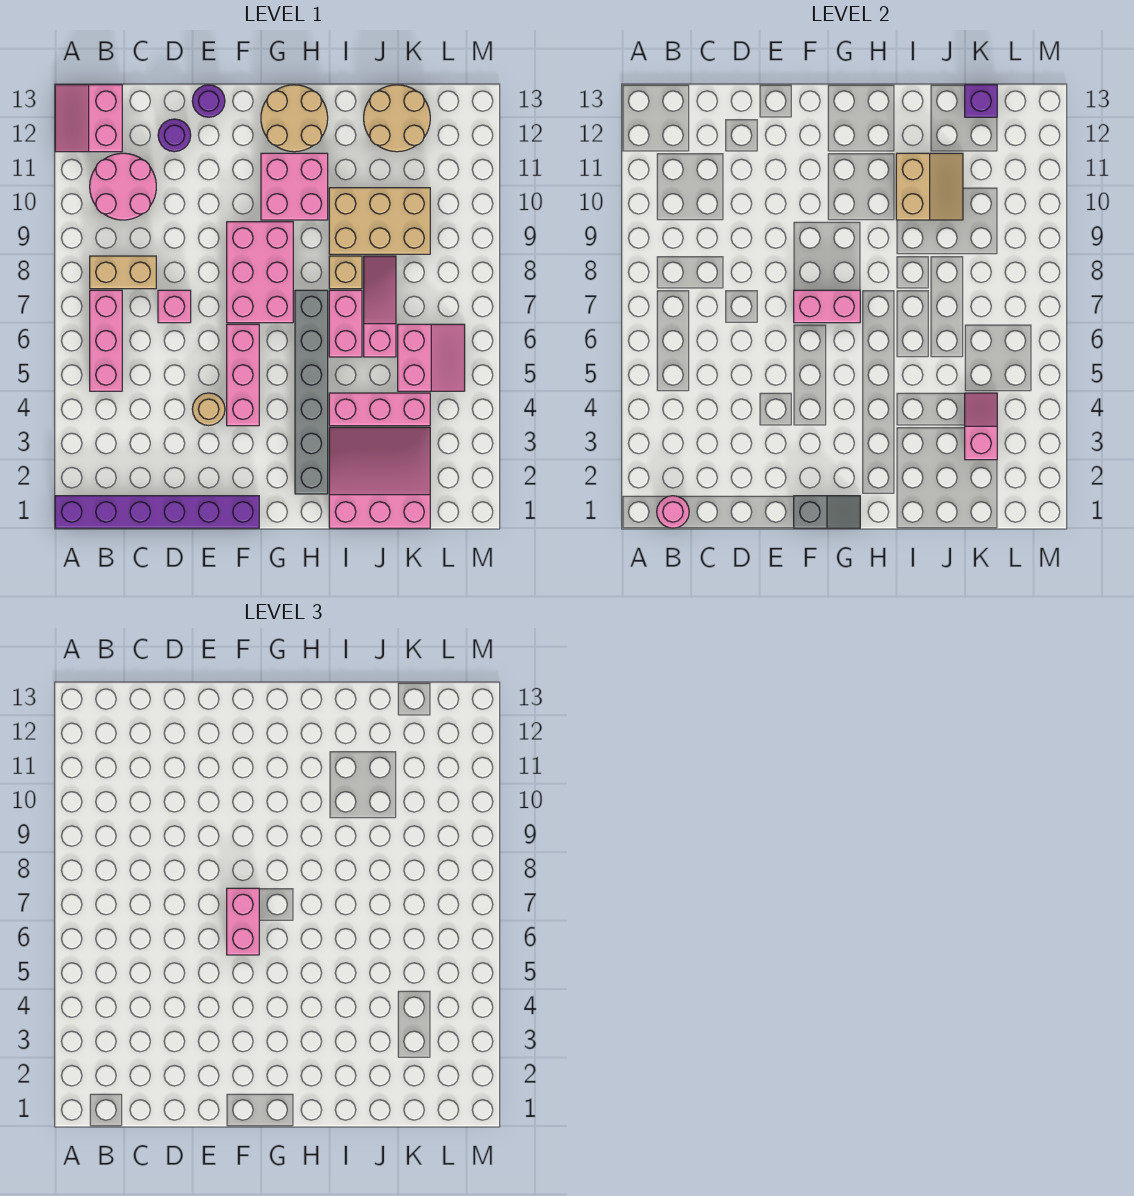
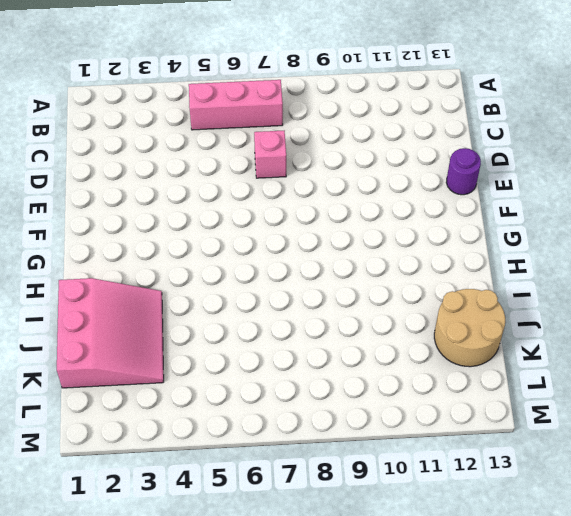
none -> purple brick A1:F1 level 1
none -> pink slope A12:B13 level 1 top B
none -> tan brick B8:C8 level 1

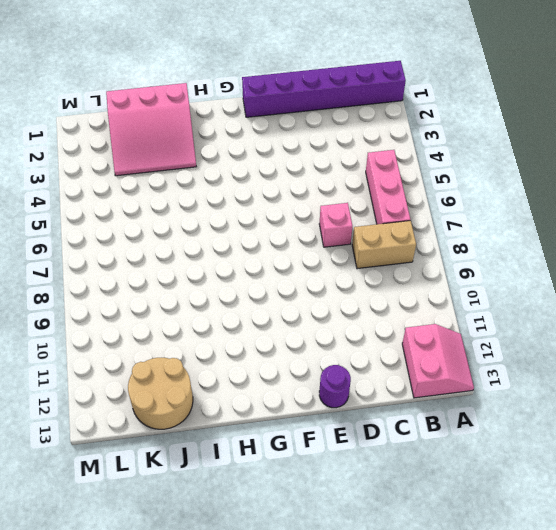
none -> pink round brick B10:C11 level 1
none -> purple round brick D12 level 1
none -> tan round brick E4 level 1

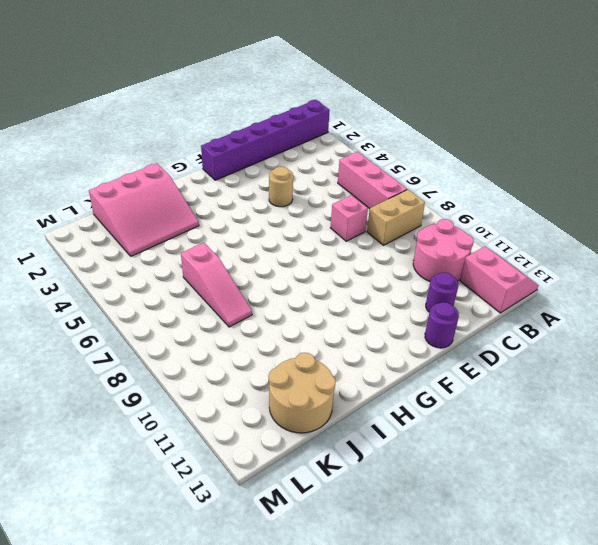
none -> pink brick F4:F6 level 1
none -> pink brick F7:G9 level 1
none -> pink brick G10:H11 level 1

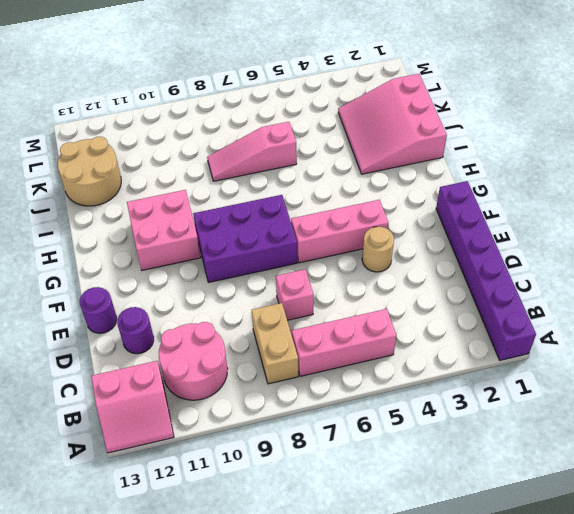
purple brick F7:G9 level 1 -> pink brick F7:G9 level 1
none -> tan round brick G12:H13 level 1
none -> grey brick H2:H7 level 1
none -> pink brick I4:K4 level 1

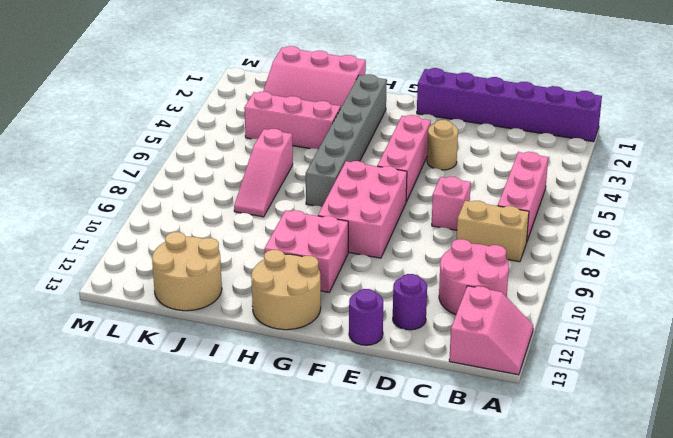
none -> pink brick I6:I7 level 1
none -> tan brick I8 level 1
none -> tan brick I9:K10 level 1

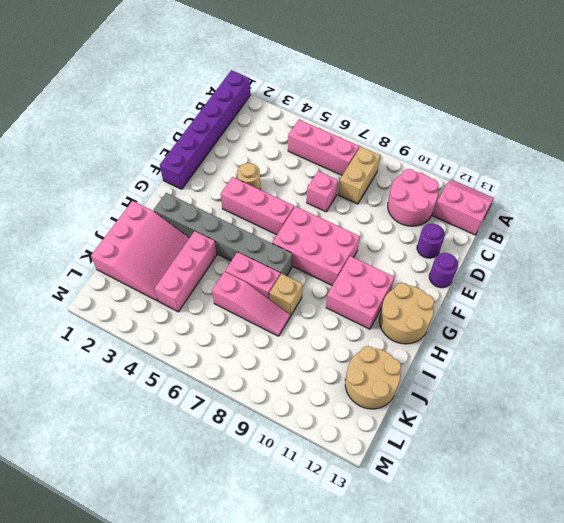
none -> tan brick I9:K10 level 1
none -> pink slope K5:L6 level 1 top K
none -> pink round brick B1 level 2

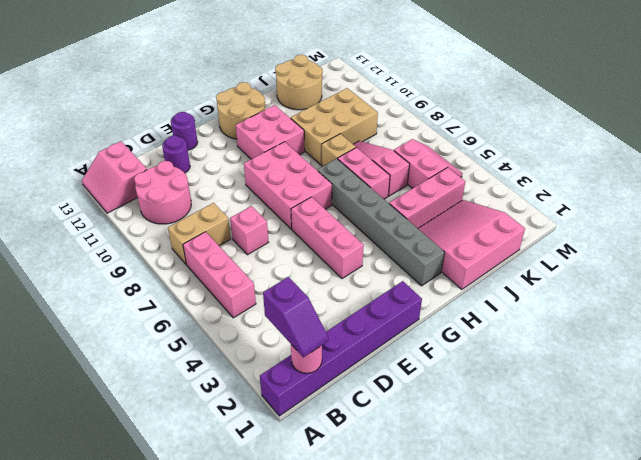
purple slope B1:B2 level 3 top 2 -> none
none -> tan round brick E4 level 1
none -> grey slope F1:G1 level 2 top F
none -> pink brick F7:G7 level 2

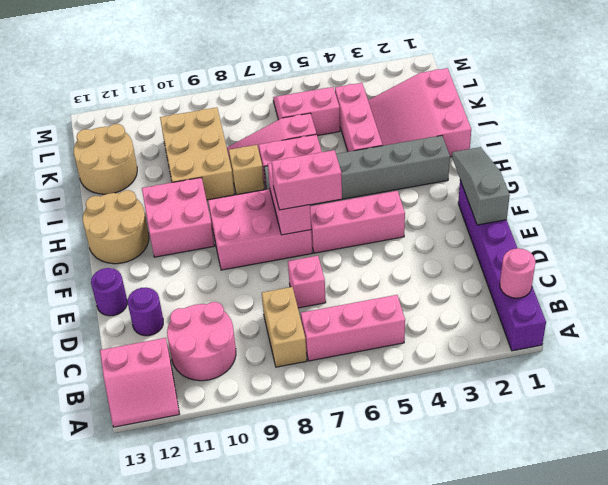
grey slope E1:G1 level 2 top E -> grey slope F1:G1 level 2 top F
none -> tan round brick E4 level 1
none -> tan slope I10:J11 level 2 top I
none -> pink slope K3:K4 level 2 top 3

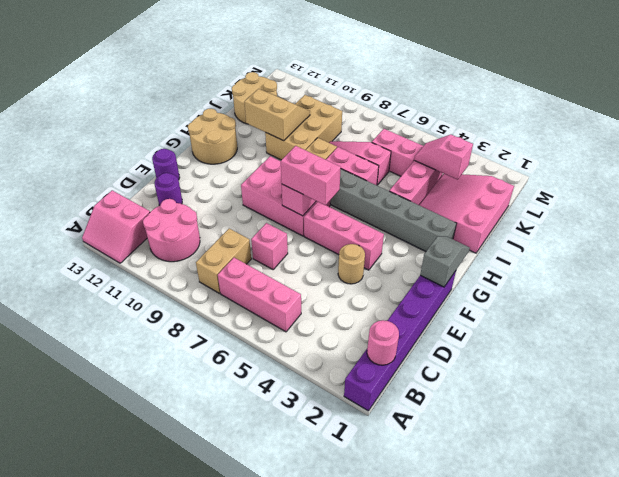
none -> pink brick G10:H11 level 1
none -> purple brick K13 level 2

